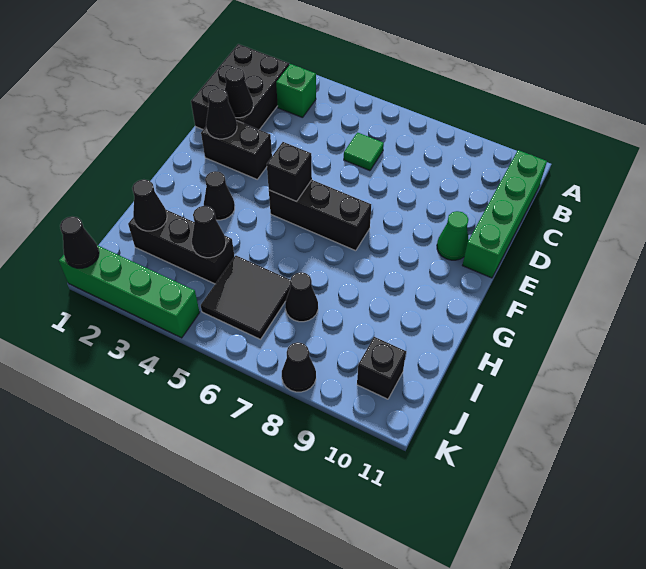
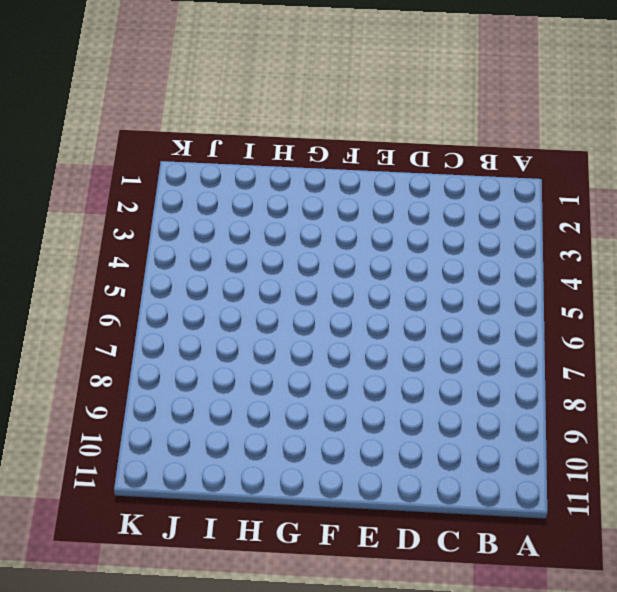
none -> black brick B1:D2 level 1
none -> green brick B3 level 1
none -> green brick B11:E11 level 1

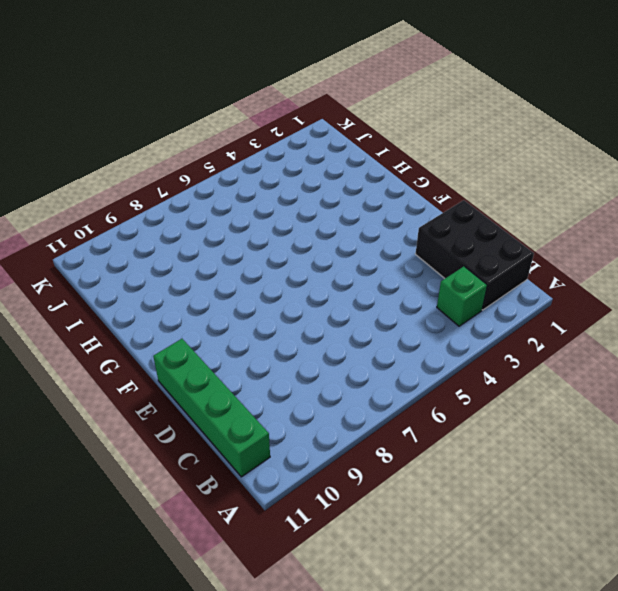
none -> green tile C6 level 1
none -> black brick E2:E3 level 1
none -> green cone E10 level 1

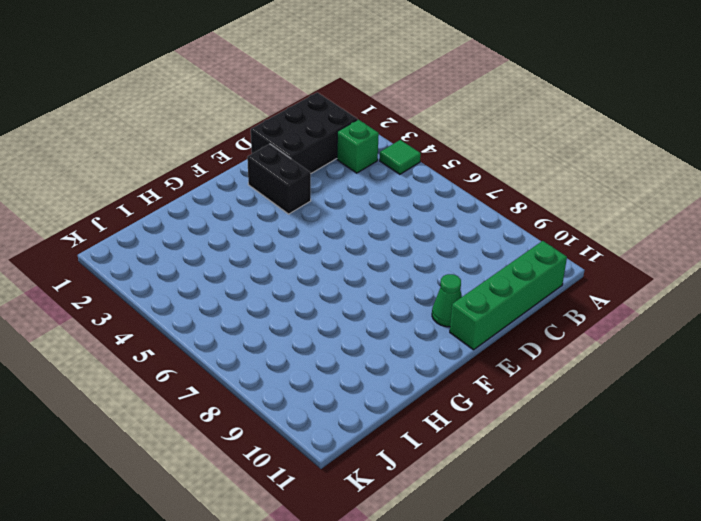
green tile A4 level 1 -> green tile C6 level 1
none -> black brick F5:F7 level 1
none -> black cone G3 level 1
none -> black brick I2:I4 level 1

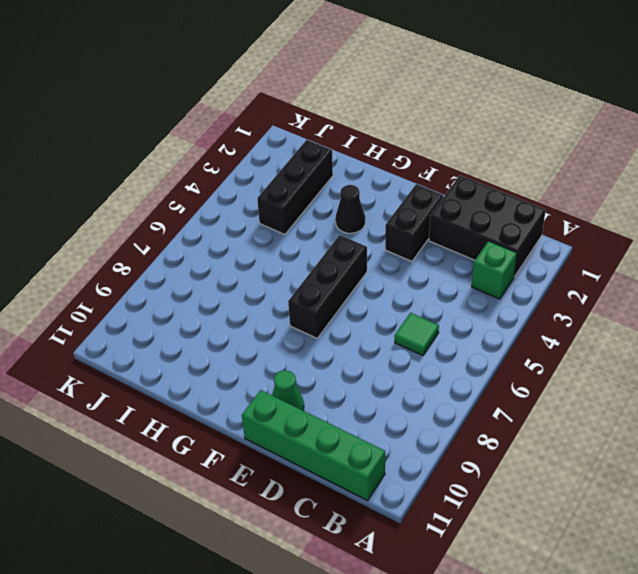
none -> black tile I5:J6 level 1
none -> black cone I7 level 1
none -> black brick J10 level 1

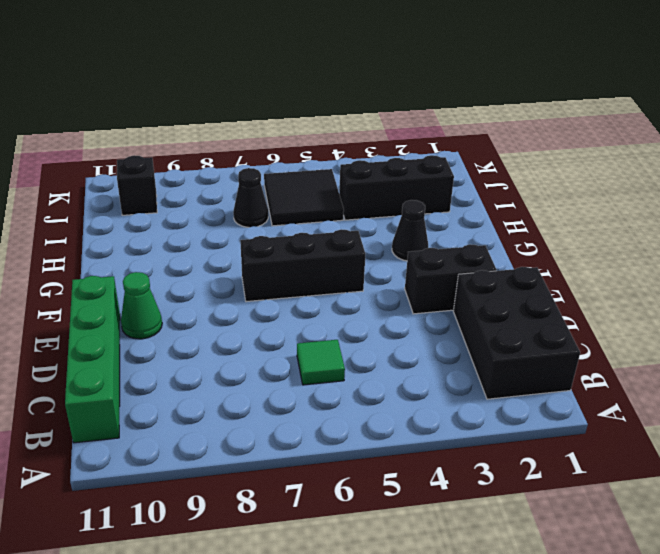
none -> green brick B3 level 1
none -> green brick K1:K4 level 1
none -> black cone K8 level 1

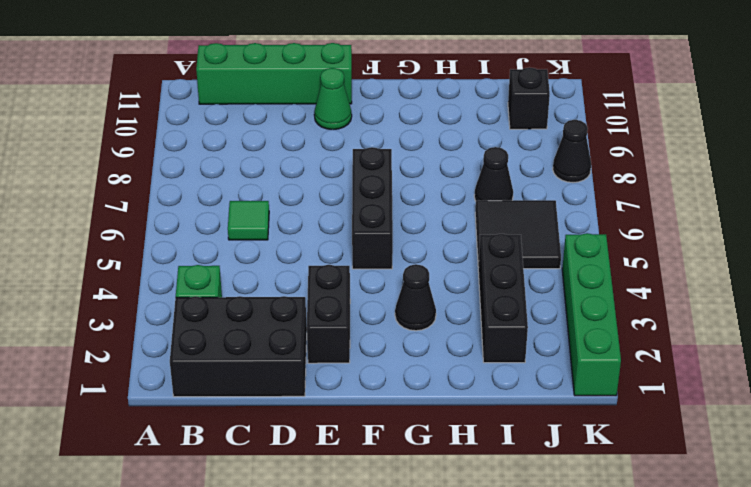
none -> black cone D2 level 2
none -> black cone E2 level 2
none -> black brick F5 level 2

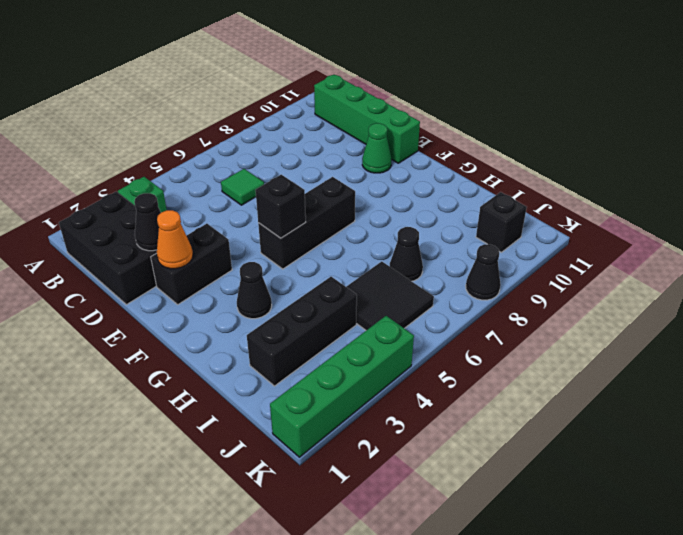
orange cone E2 level 2 -> black cone E2 level 2
none -> black cone I2 level 2
none -> black cone I4 level 2
none -> black cone K1 level 2

